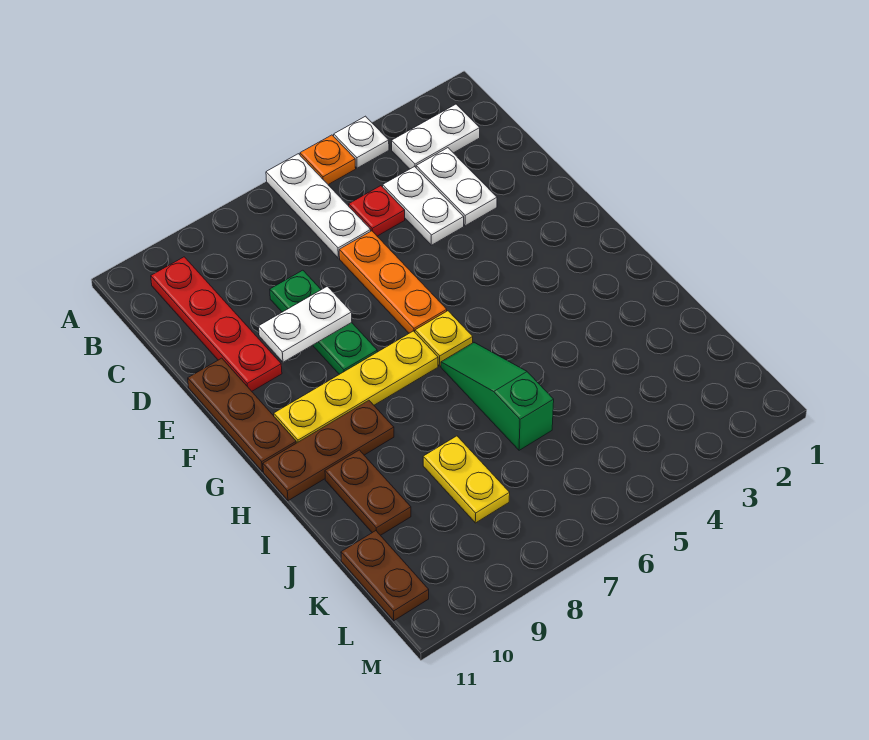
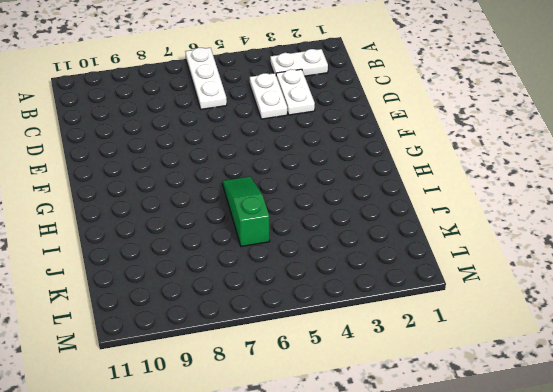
none -> white plate A4 level 1
none -> orange plate A5 level 1
none -> red plate B10:E10 level 1

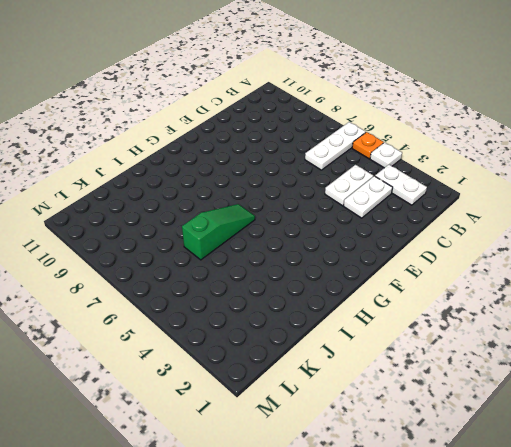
none -> red plate B10:E10 level 1
none -> red plate C5 level 1
none -> orange plate D6:F6 level 1

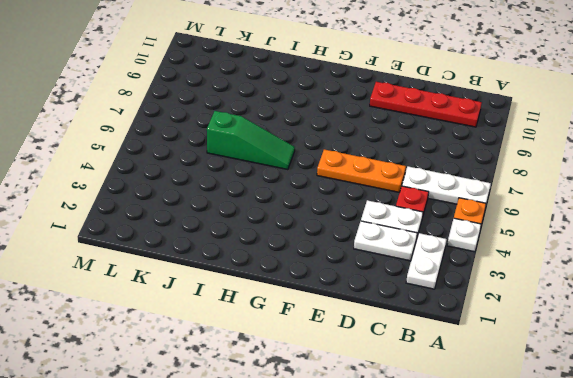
none -> green plate D8:F8 level 1
none -> brown plate E11:G11 level 1
none -> yellow plate G6 level 1

